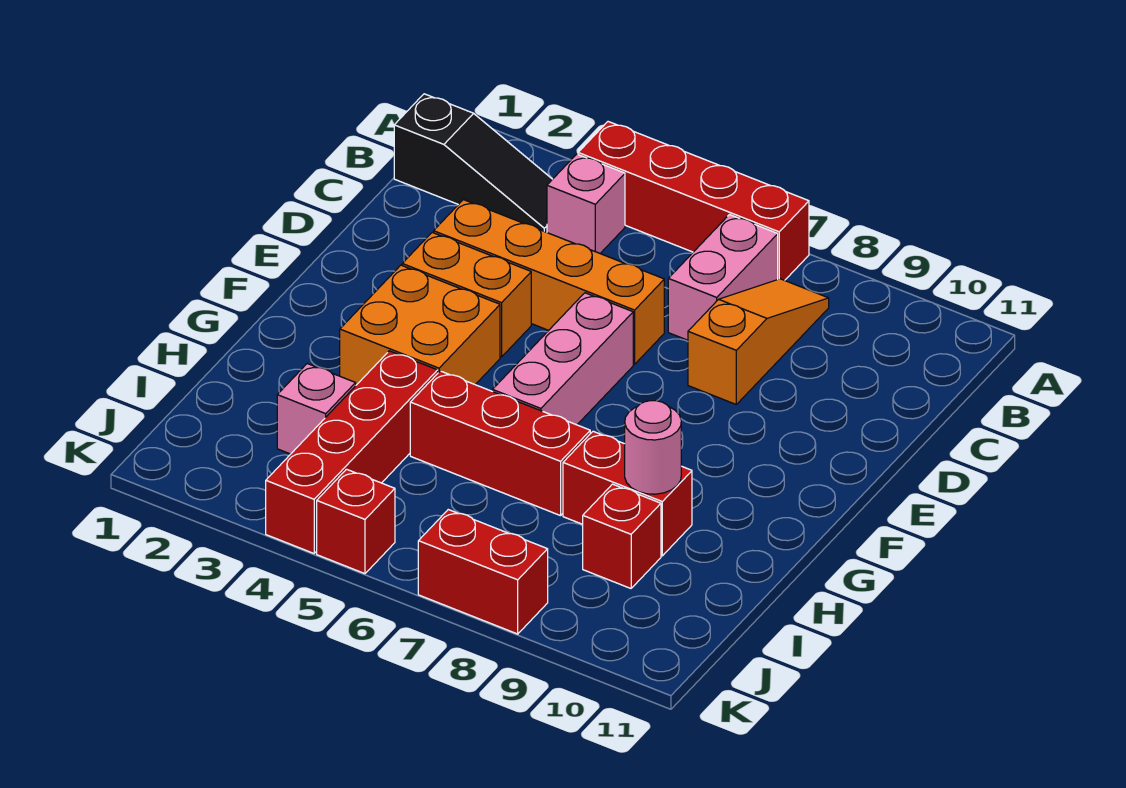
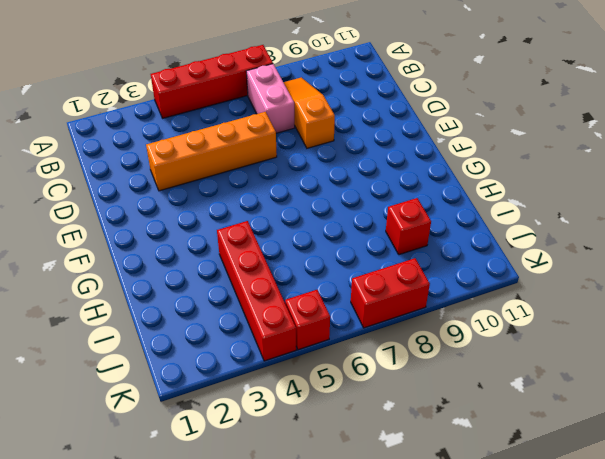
none -> black slope B1:B3 level 1 top 1
none -> pink brick B4 level 1
none -> orange brick E3:E4 level 1

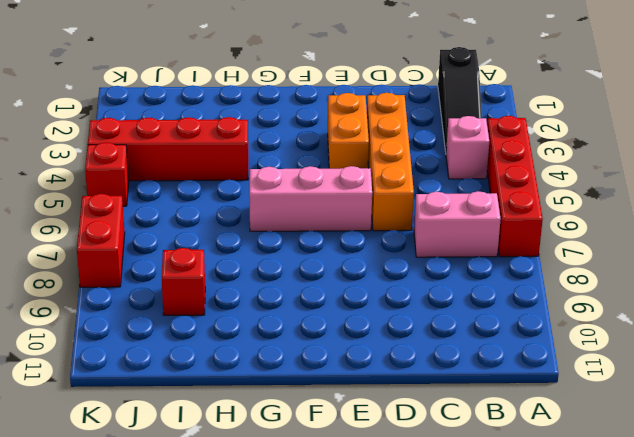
none -> orange slope B8:D8 level 1 top D
none -> orange brick F3:G4 level 1
none -> red brick H5:H7 level 1

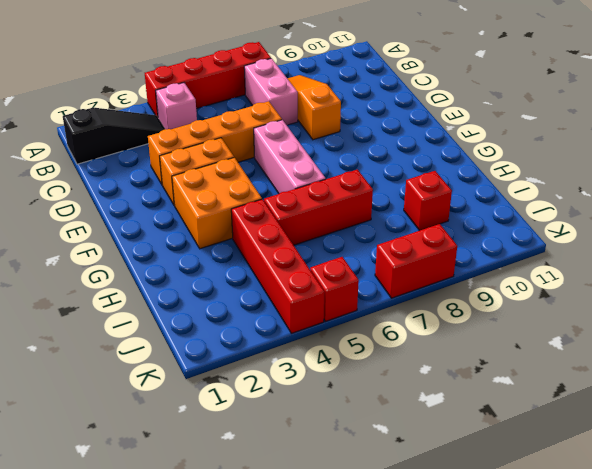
none -> red brick H8:H9 level 1
none -> pink brick I3 level 1
none -> pink round brick H9 level 2

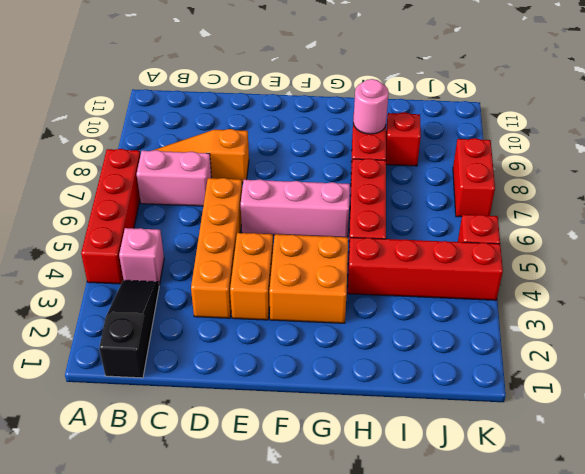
none -> pink brick I3 level 1

